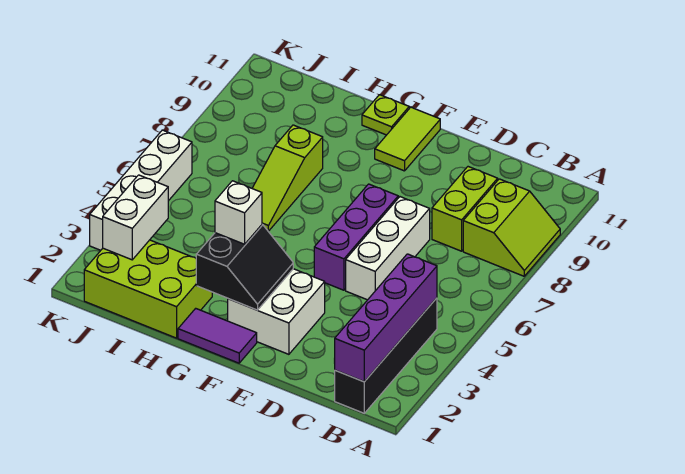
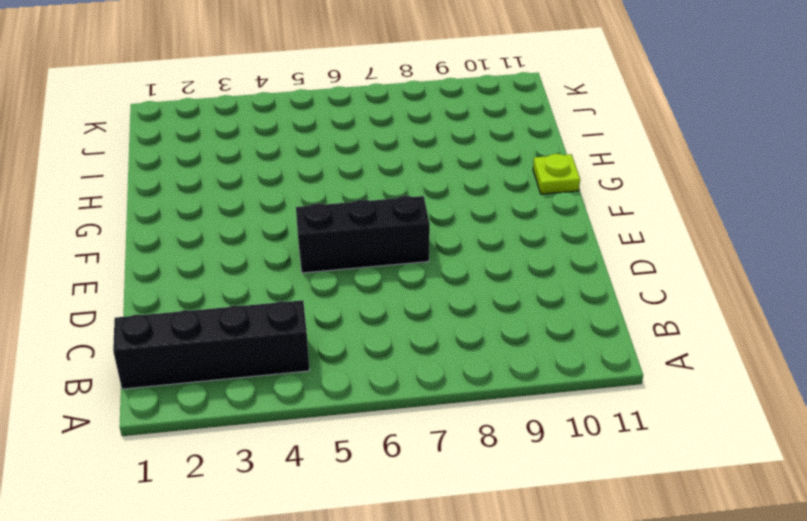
black brick E5:E7 level 1 -> purple brick E5:E7 level 1
none -> lime slope A8:B9 level 1 top B
none -> lime brick C8:C9 level 1
none -> white brick D5:D7 level 1

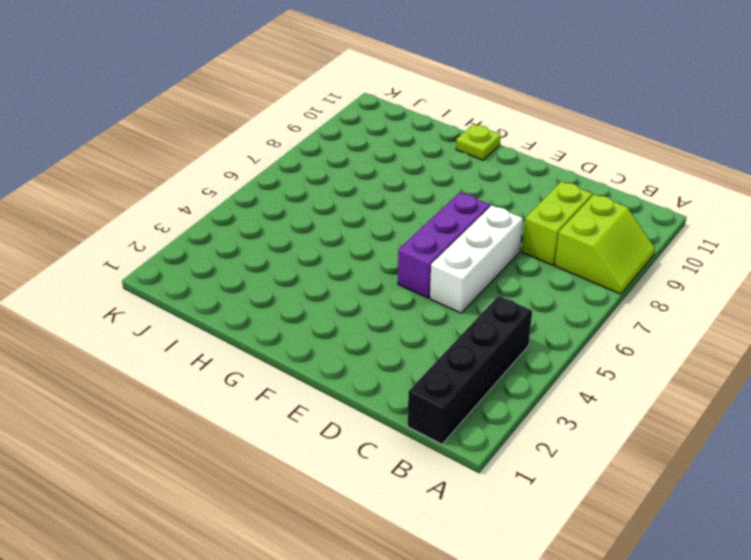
none -> white brick E2:F3 level 1
none -> purple tile F1:G1 level 1
none -> lime tile F10:F11 level 1

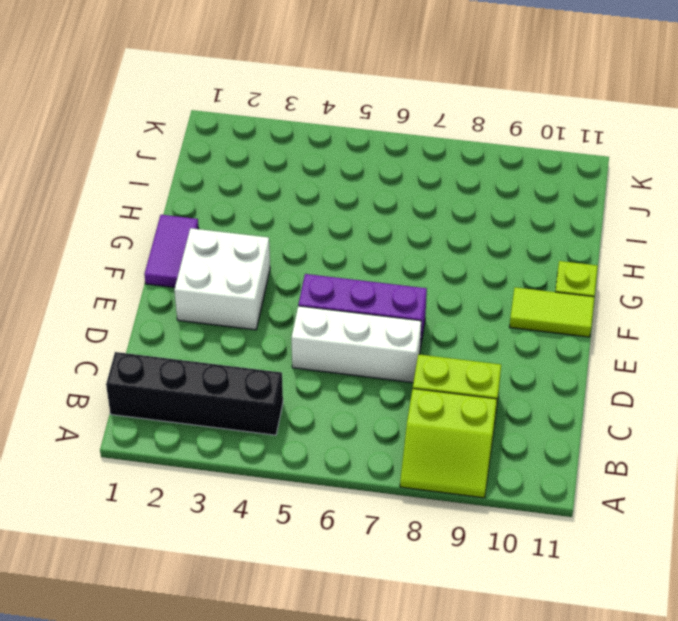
none -> lime brick H1:J2 level 1
none -> lime slope H6:H8 level 1 top 8
none -> white brick K3:K6 level 1

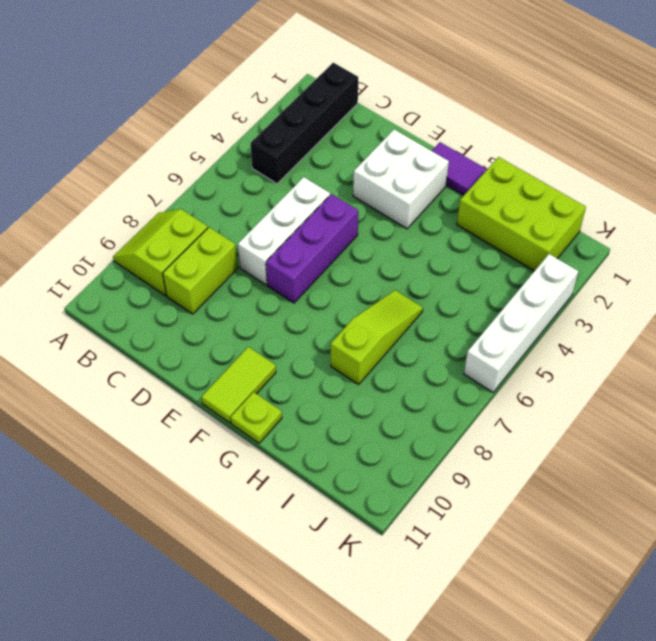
none -> purple brick B1:B4 level 2
none -> black slope F2:G3 level 2 top G
none -> white brick J2:J3 level 2

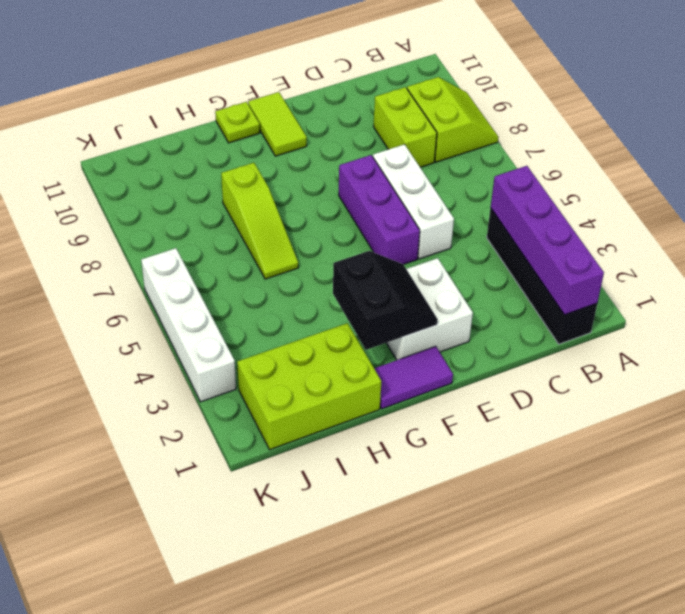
none -> white brick J2:J3 level 2
none -> white brick G3 level 3

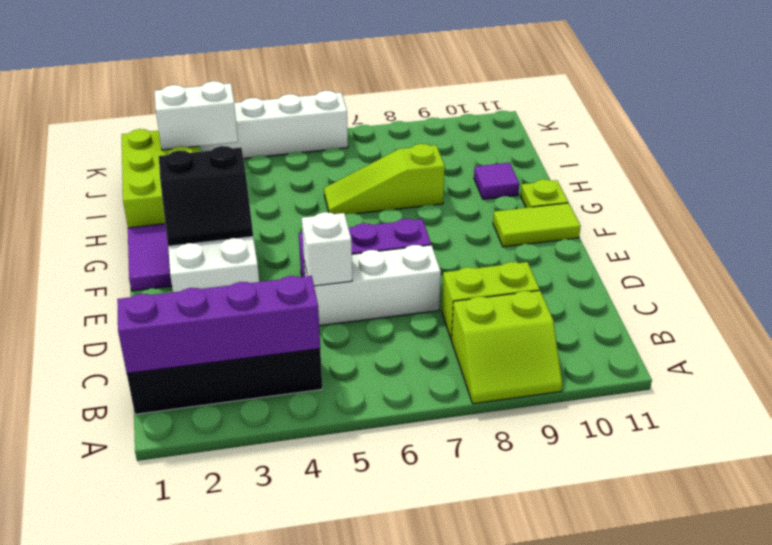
white brick D5 level 2 -> white brick G3 level 3
purple tile H10 level 1 -> none

